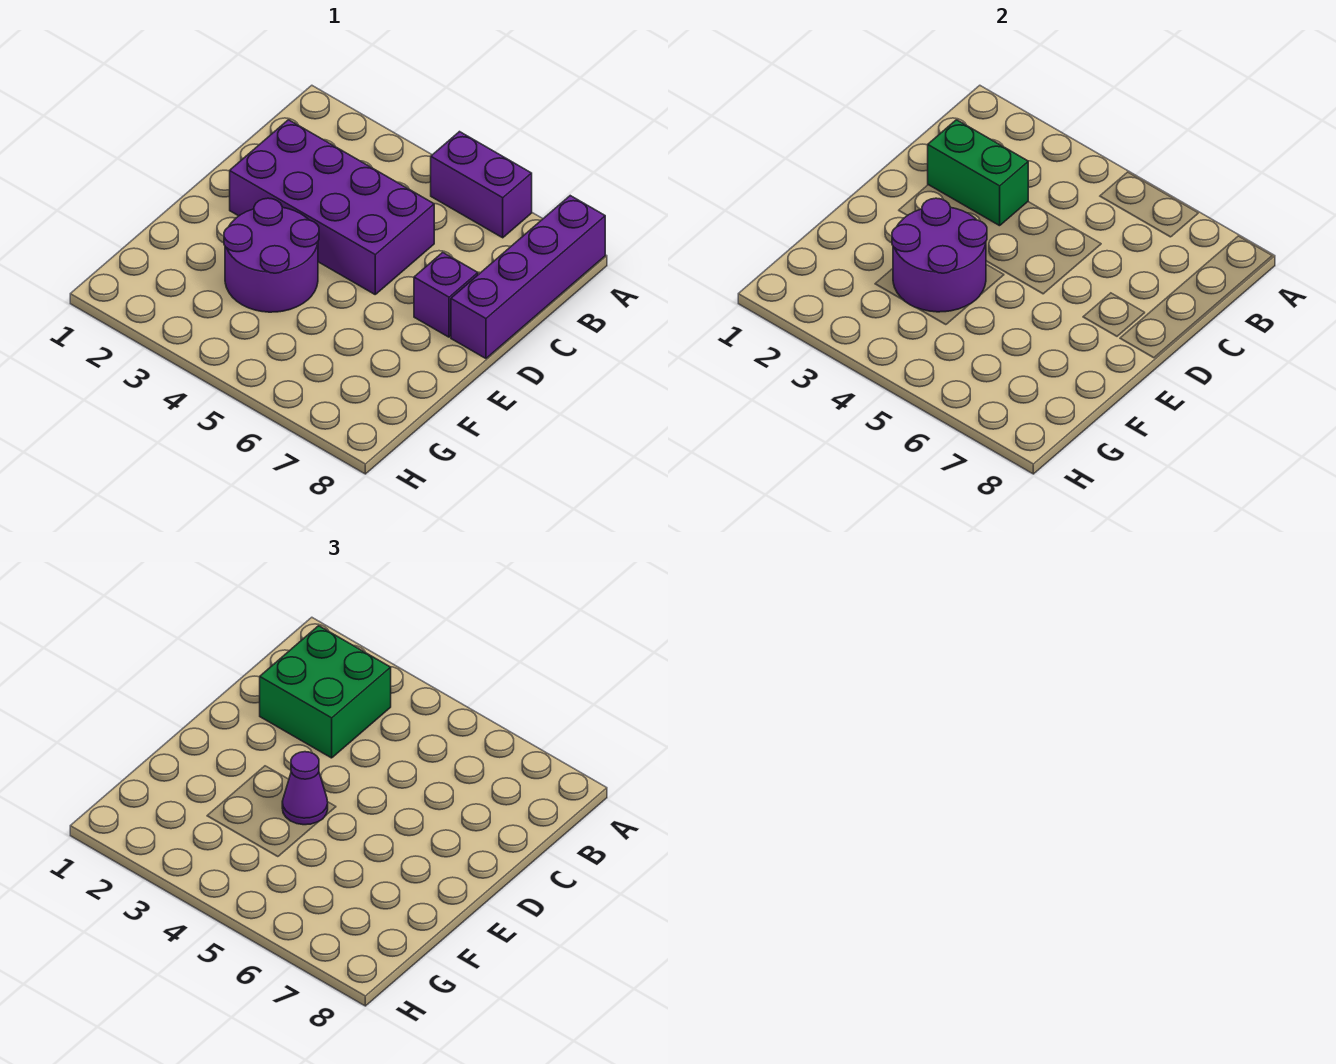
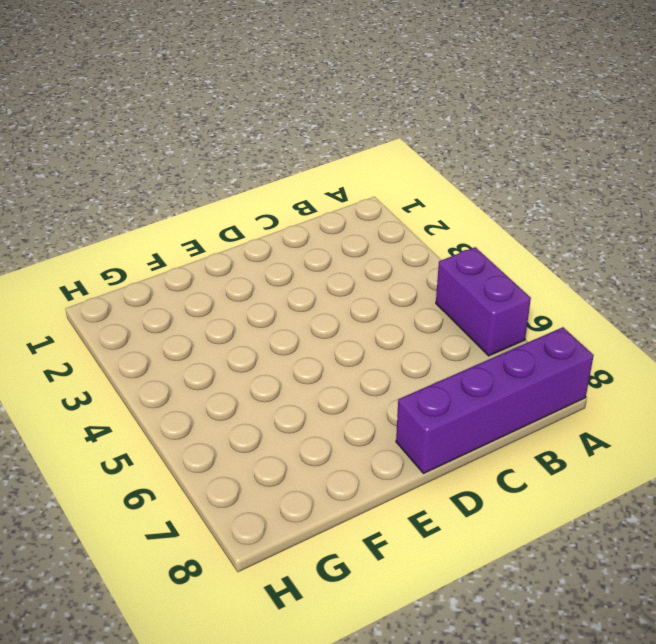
none -> purple brick C2:D5 level 1
none -> purple brick D7 level 1

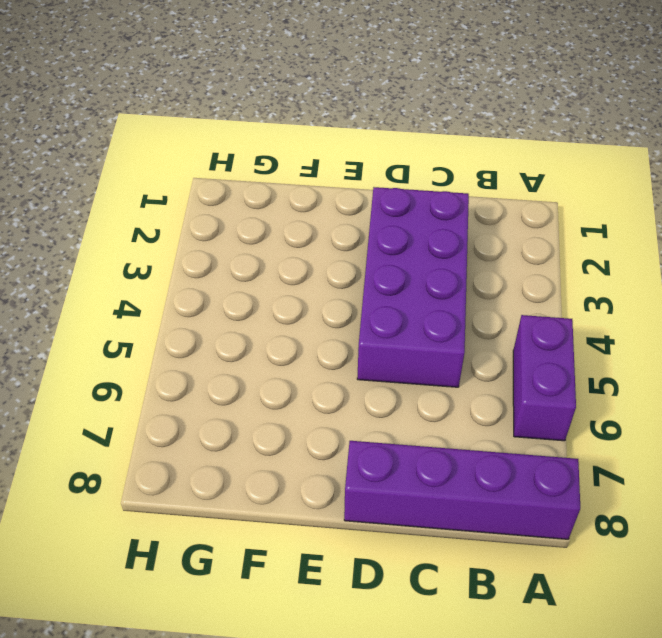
none -> purple brick D7 level 1
none -> purple round brick E3:F4 level 1

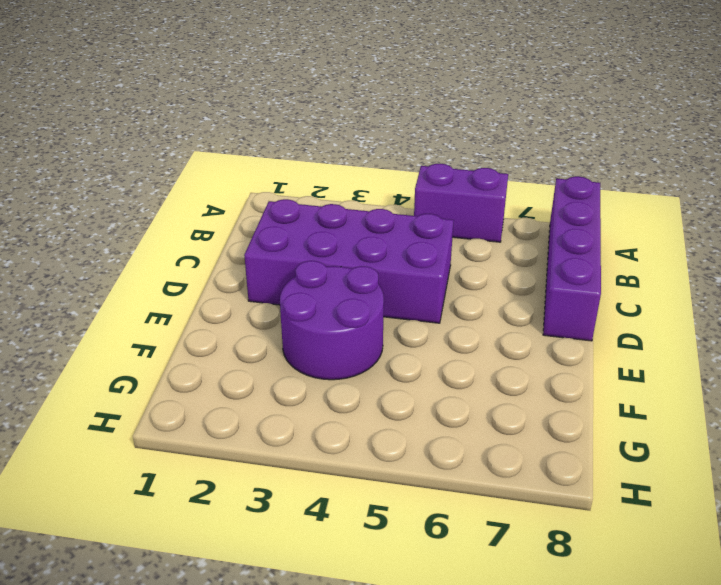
none -> purple brick D7 level 1
none -> green brick C2:C3 level 2

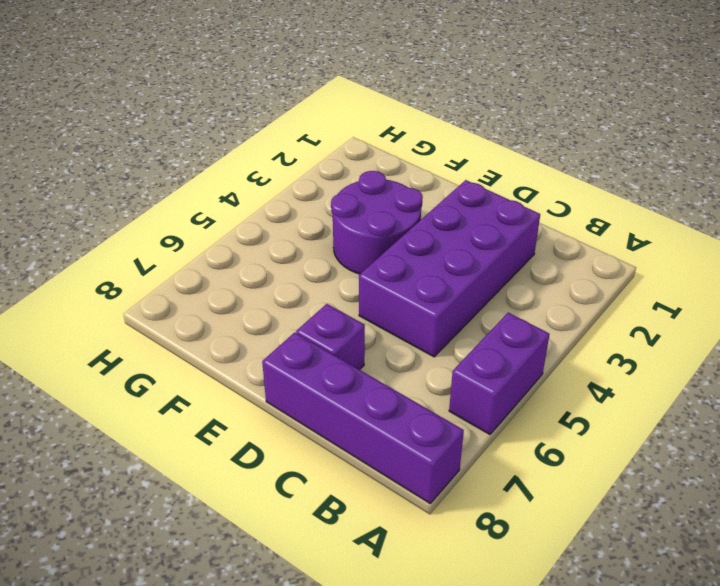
none -> green brick C2:C3 level 2
none -> purple round brick E3:F4 level 2

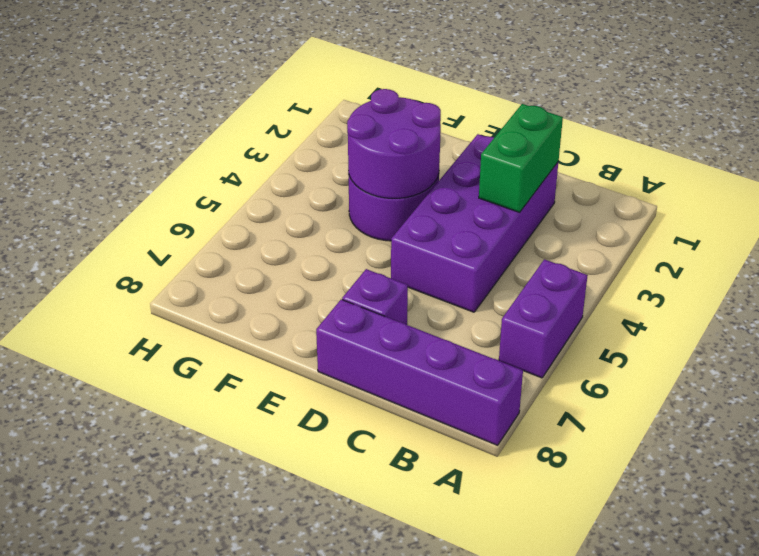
none -> green brick B2:C3 level 3
none -> purple cone E4 level 3

